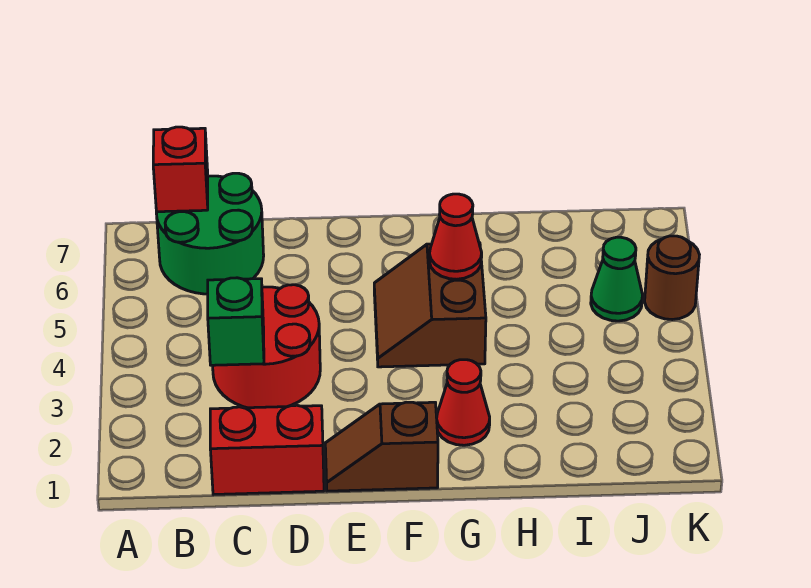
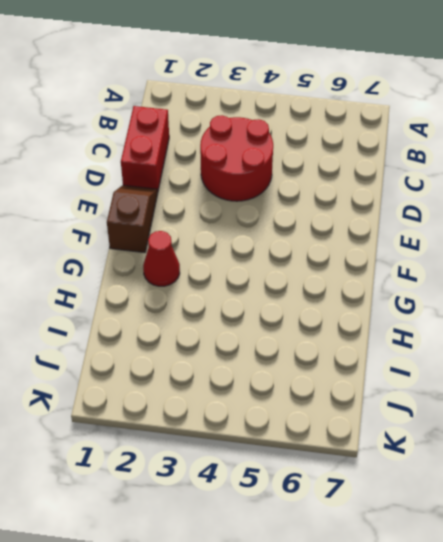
none -> green round brick B6:C7 level 1
none -> brown slope F4:G5 level 1 top G

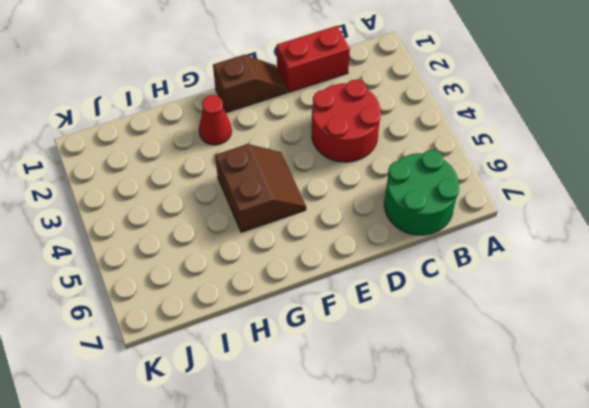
none -> green cone J5 level 1
none -> brown round brick K5 level 1

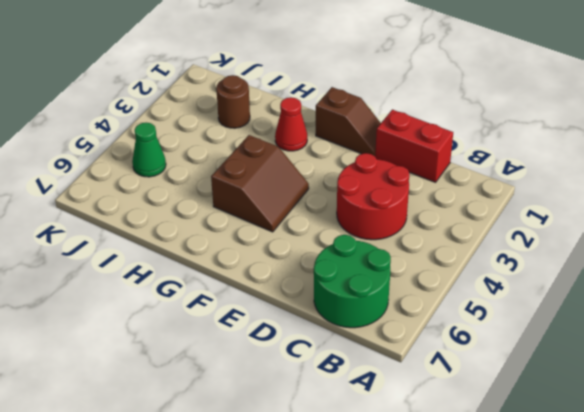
brown round brick I2 level 1 -> brown round brick K5 level 1
none -> red brick B7 level 2
none -> green brick C3 level 2

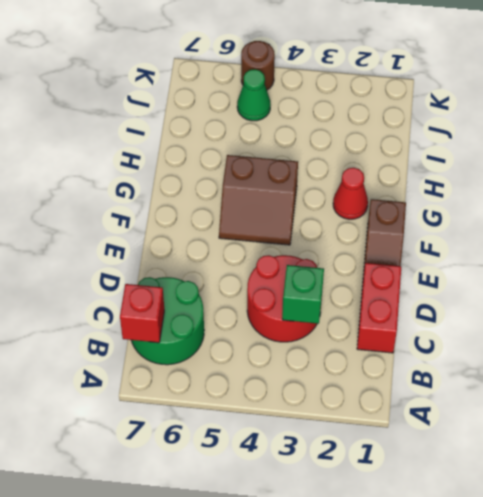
none -> red cone G5 level 2

